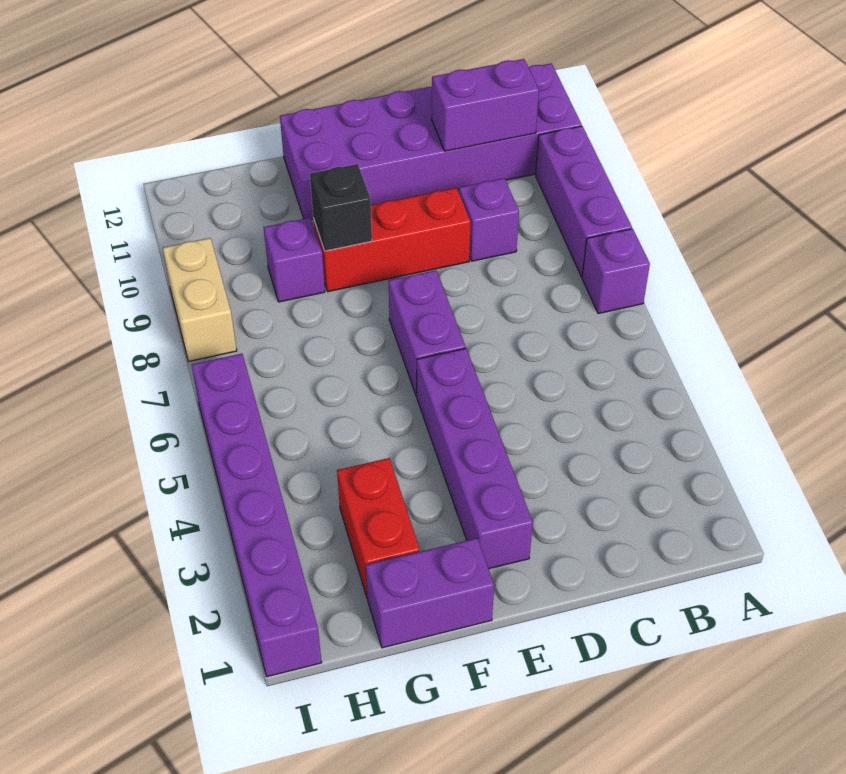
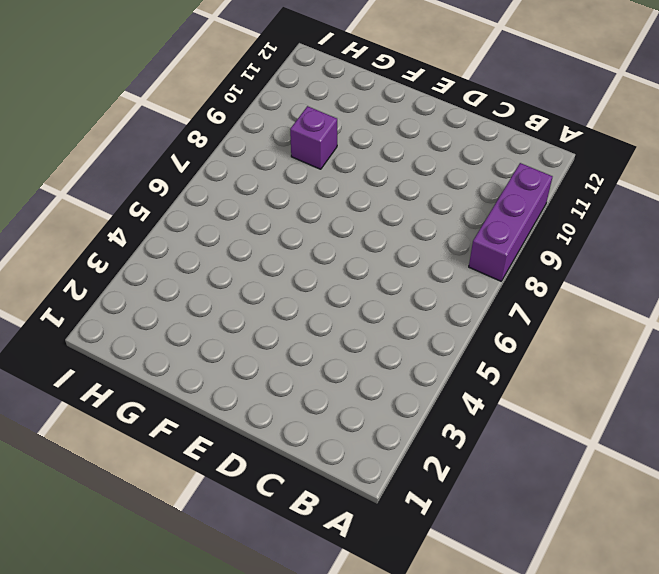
none -> purple brick A7 level 1
none -> purple brick A11:F12 level 1
none -> purple brick C9 level 1

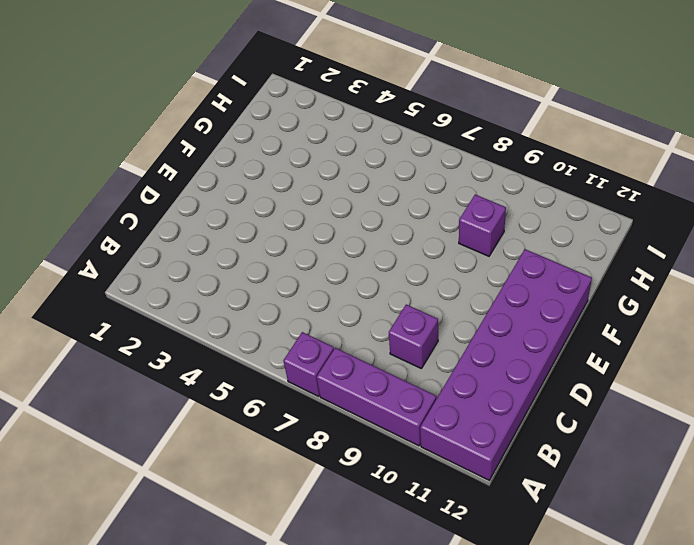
none -> red brick D9:F9 level 1
none -> purple brick E2:E5 level 1
none -> purple brick E6:E7 level 1

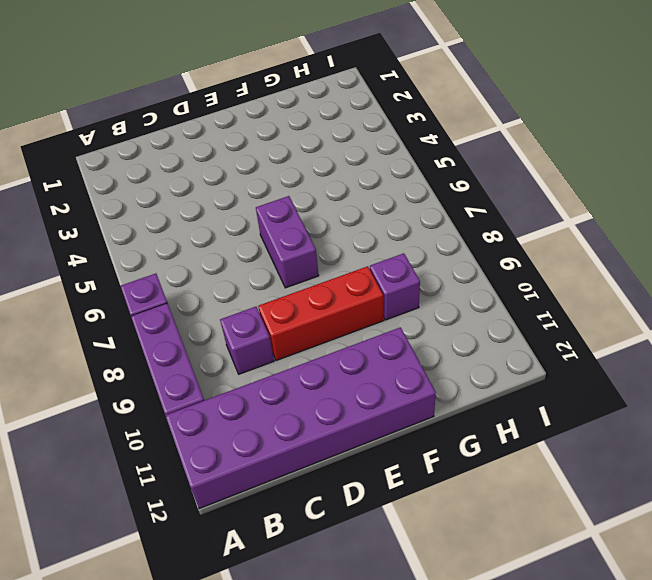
none -> purple brick E2:E5 level 1
none -> purple brick F1:G1 level 1
none -> red brick G2:G3 level 1

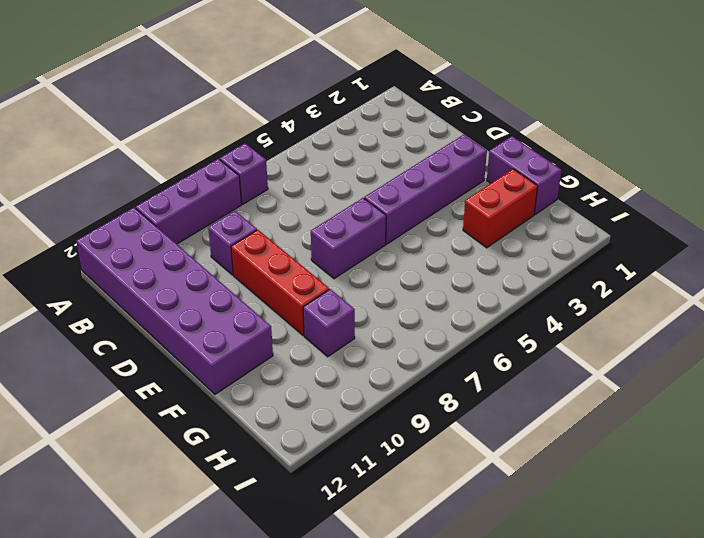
none -> purple brick I1:I6 level 1
none -> tan brick I8:I9 level 1
none -> purple brick B11:C11 level 2

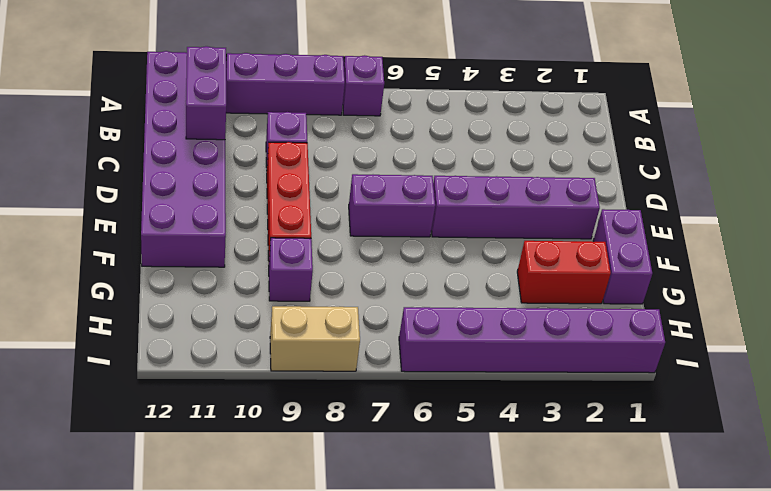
none -> black brick F9 level 2

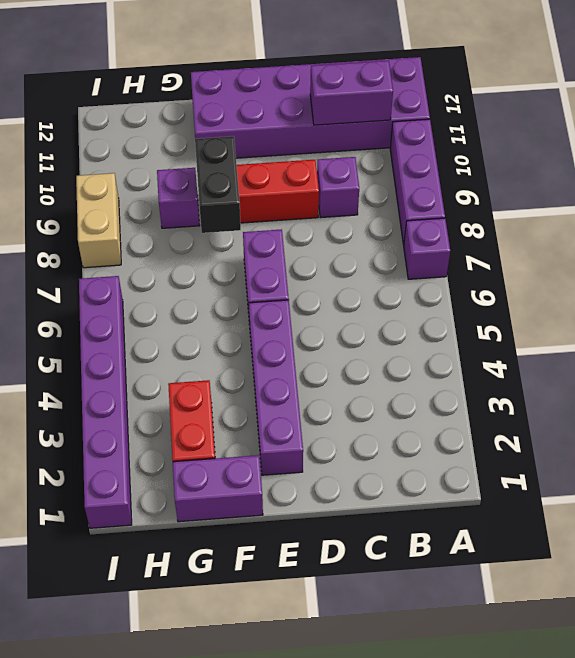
black brick F8:F9 level 2 -> black brick F9 level 2

